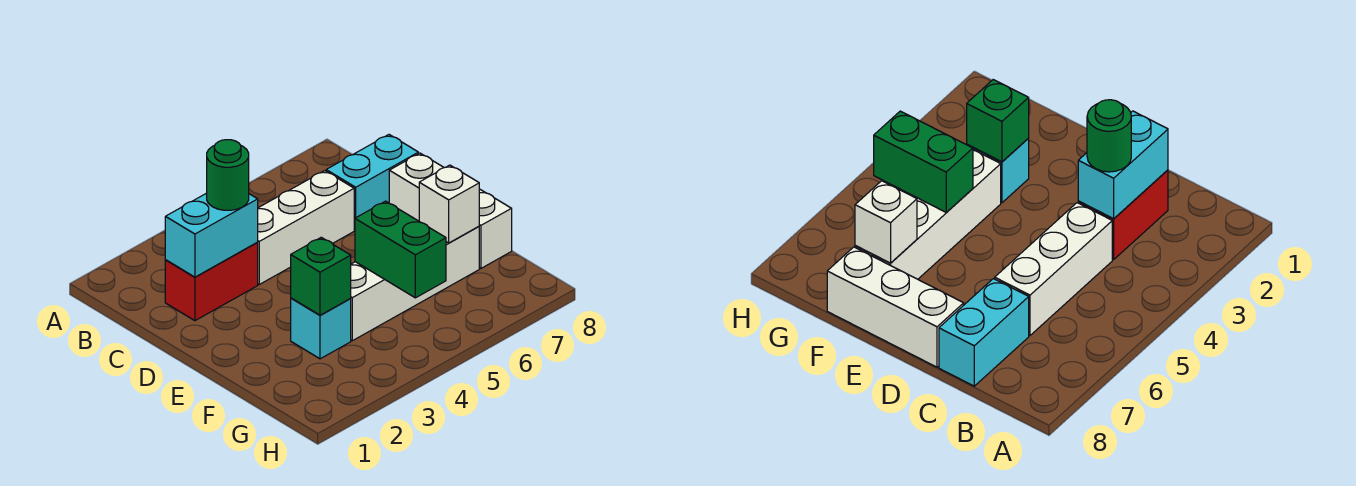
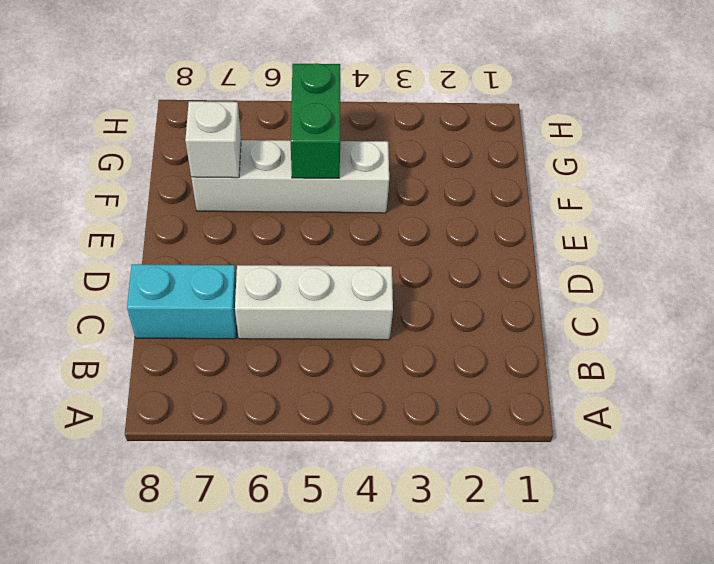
none -> red brick C2:C3 level 1
none -> white brick D8:F8 level 1

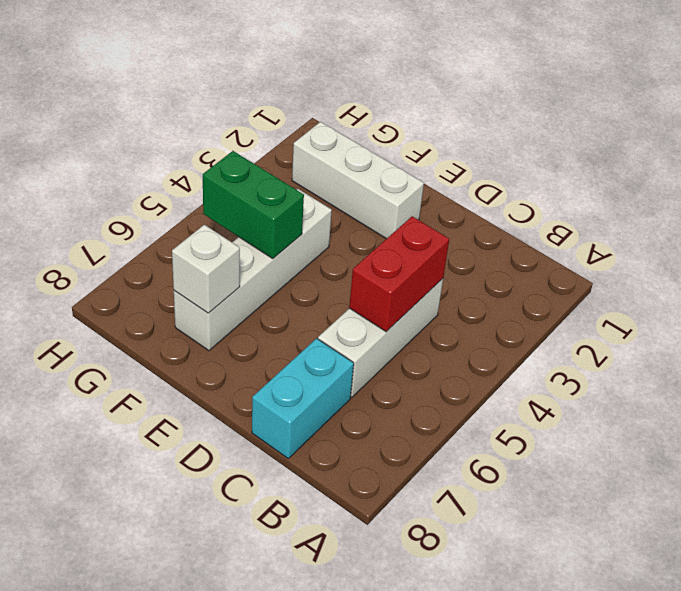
red brick C4:C5 level 2 -> red brick C2:C3 level 1
white brick E2:G2 level 1 -> white brick D8:F8 level 1
none -> cyan brick F3 level 1
none -> cyan brick C2:C3 level 2

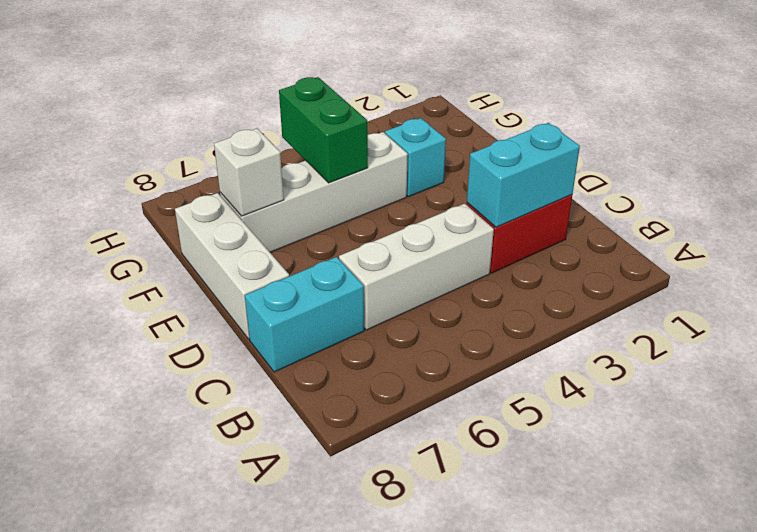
none -> green brick F3 level 2
none -> green round brick C3 level 3

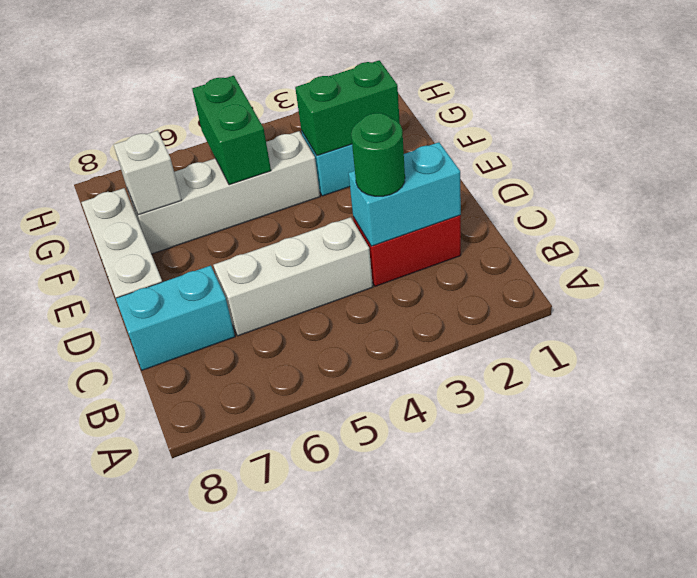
green brick F2:F3 level 2 -> green brick F3 level 2

